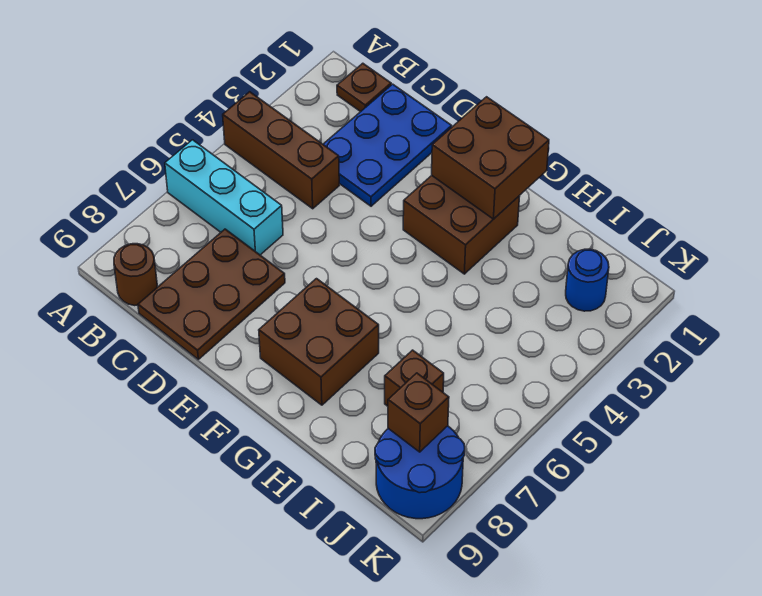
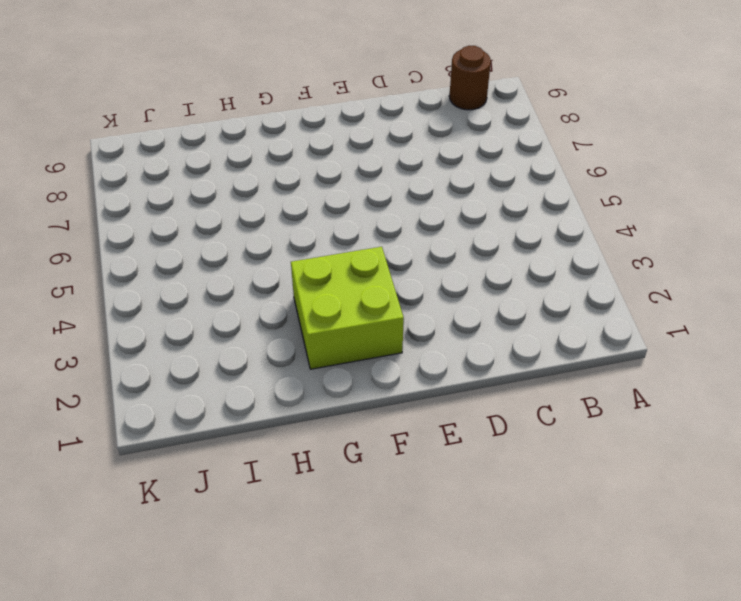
lime brick F2:G3 level 1 -> brown brick F2:G3 level 1
none -> brown brick A4:C4 level 1
none -> cyan brick A6:C6 level 1
none -> brown plate B1 level 1

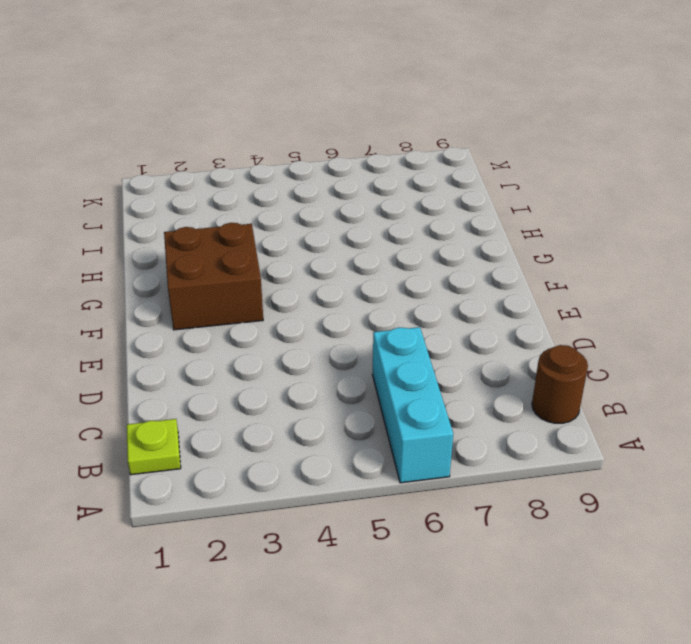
lime plate B1 level 1 -> brown plate B1 level 1
none -> brown brick A4:C4 level 1
none -> blue plate C1:D3 level 1
none -> brown plate C7:D9 level 1

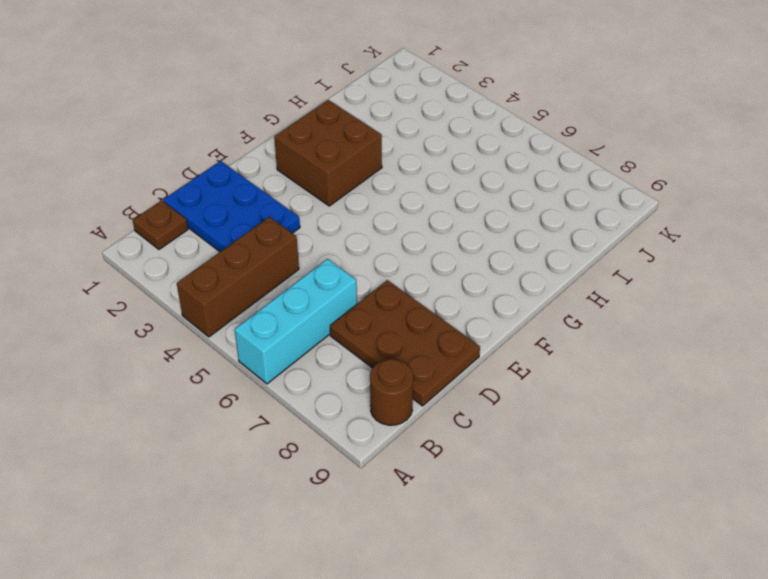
none -> brown brick F7:G8 level 1
none -> brown brick I7 level 1
none -> blue round brick J2 level 1

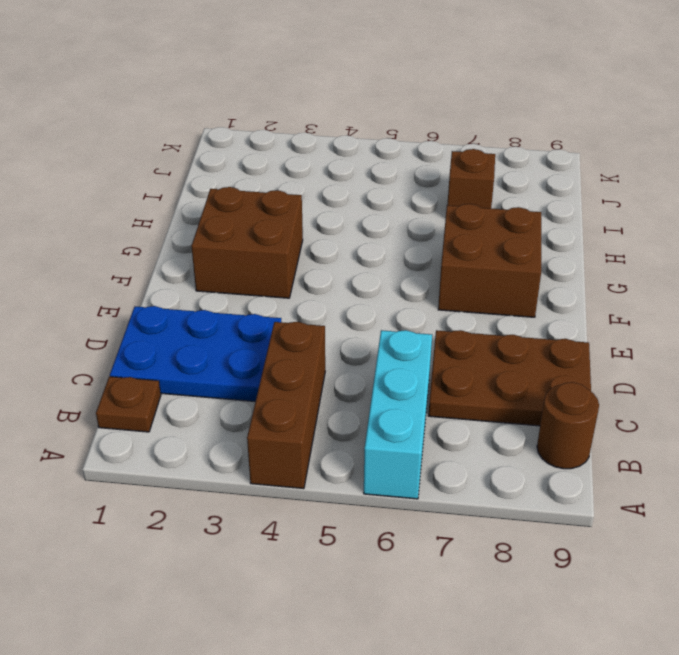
none -> blue round brick J2 level 1
none -> blue round brick J8:K9 level 1
none -> brown brick F1:G2 level 2

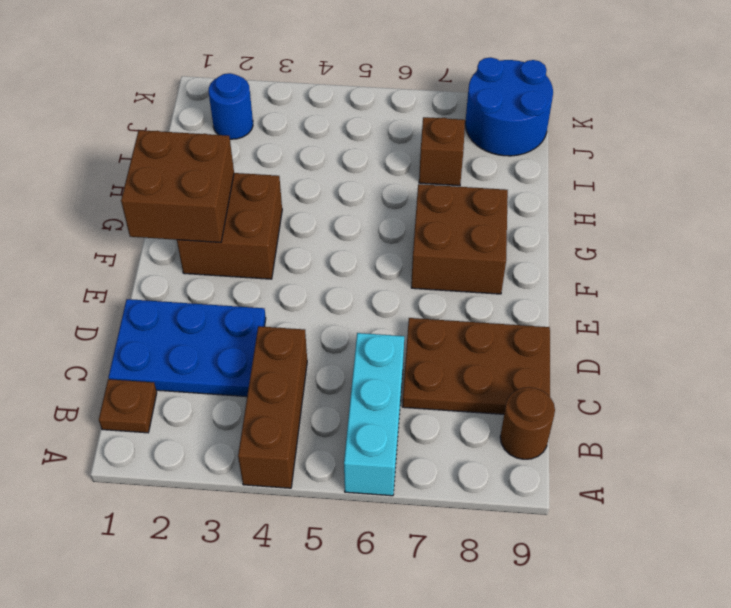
none -> brown brick J8 level 2

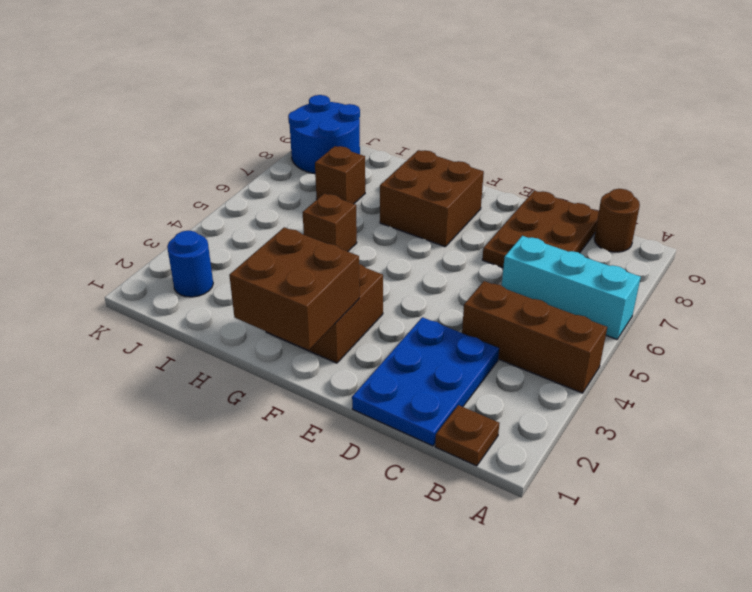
brown brick H5 level 1 -> brown brick J8 level 2

